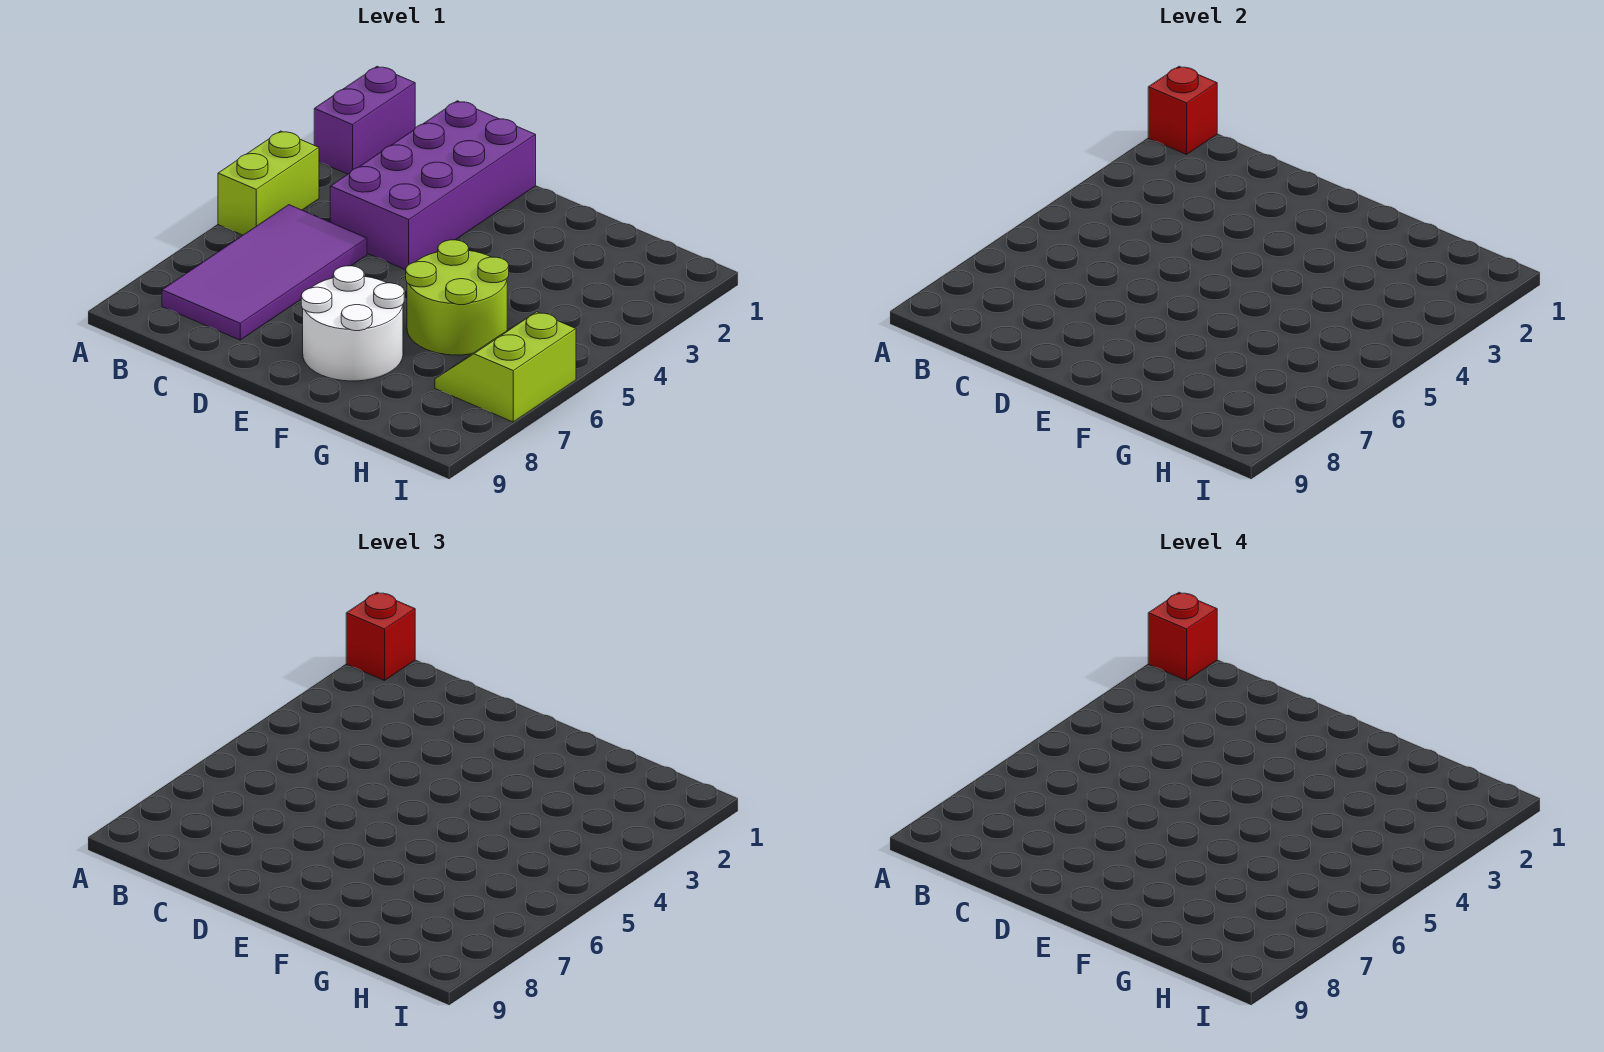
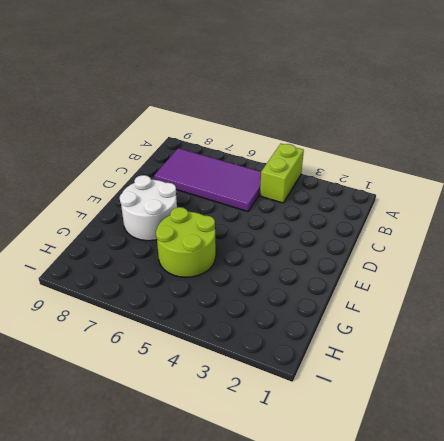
lime brick A4:B4 level 1 -> lime brick A4:A5 level 1
none -> purple brick A1:A2 level 1
none -> purple brick C1:D4 level 1

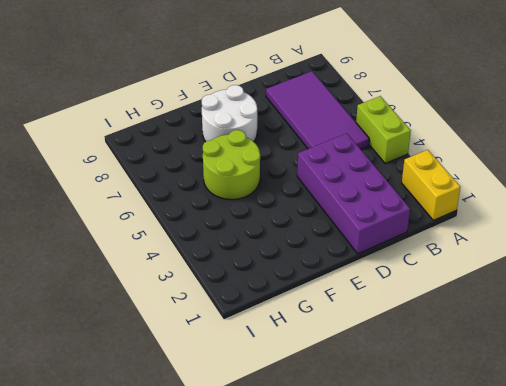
yellow brick A1:A2 level 1 -> purple brick A1:A2 level 1
none -> lime slope H6:I7 level 1 top I
none -> red brick A1 level 2

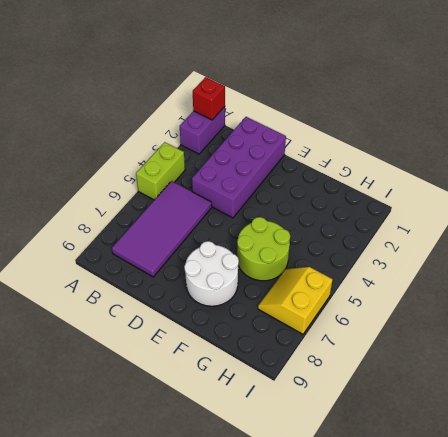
yellow slope H6:I7 level 1 top I -> lime slope H6:I7 level 1 top I
none -> red brick A1 level 3
none -> red brick A1 level 4

